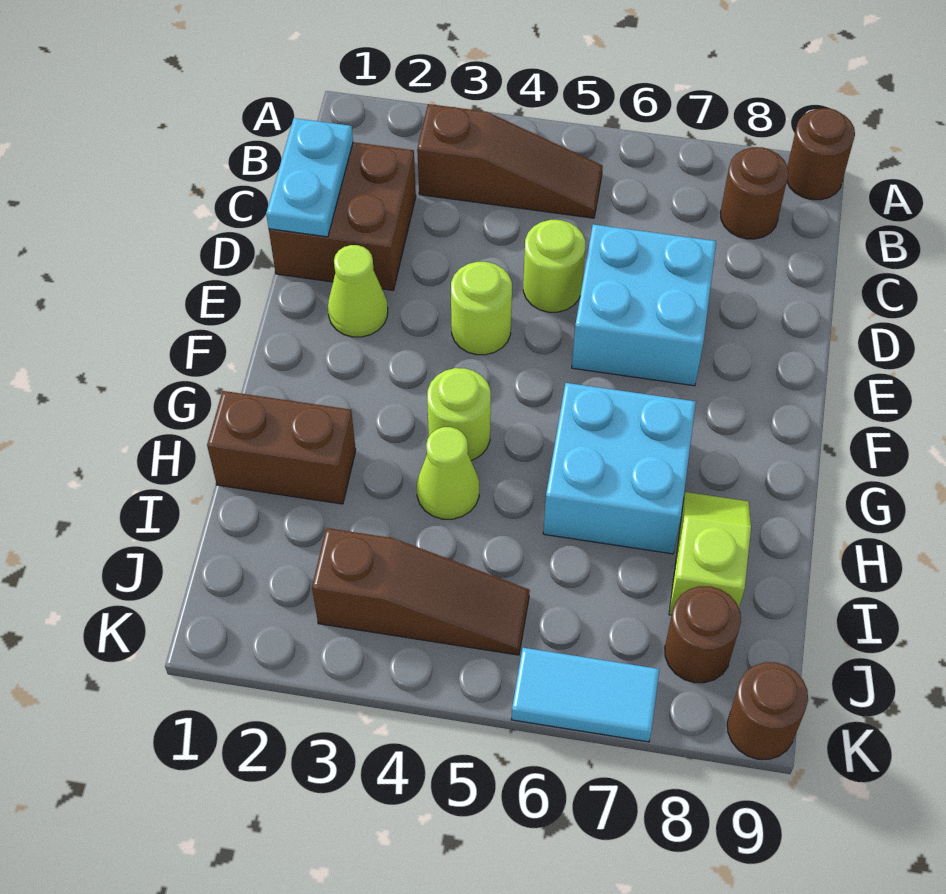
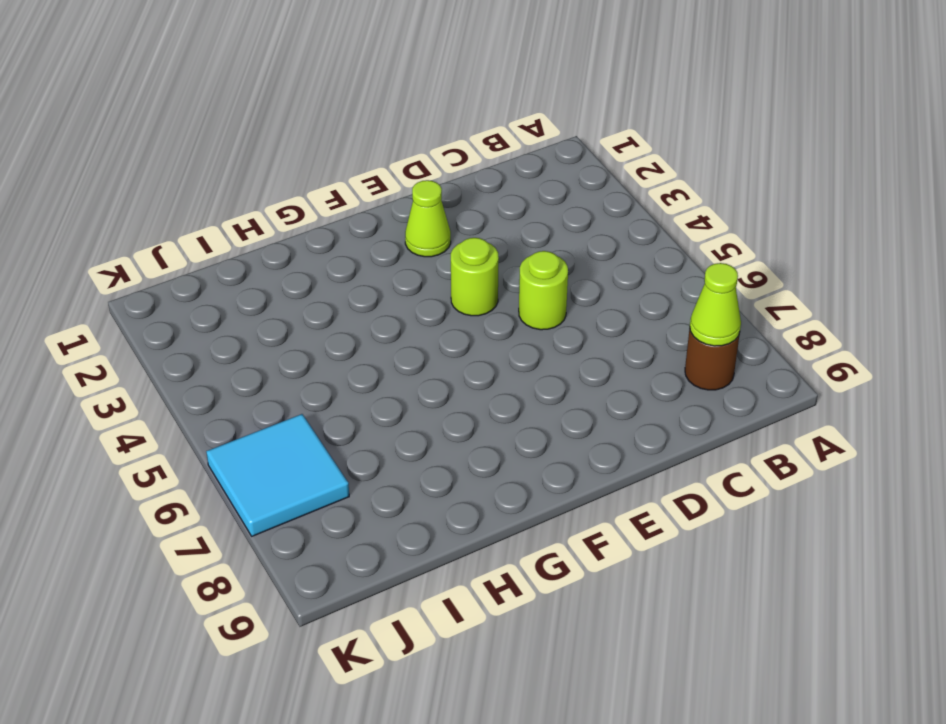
lime cone B8 level 2 -> lime cone H4 level 1
cyan tile J6:K7 level 1 -> cyan tile K6:K7 level 1
none -> brown round brick A9 level 1
none -> brown slope B3:B5 level 1 top 3
none -> brown brick C1:D2 level 1

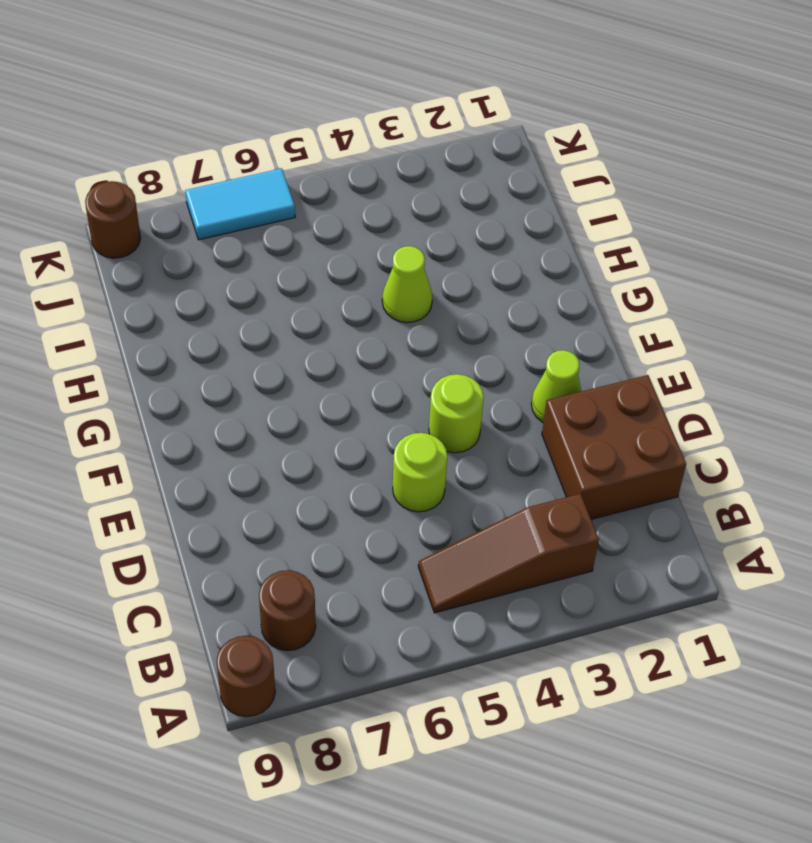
none -> cyan brick D6:E7 level 1
none -> lime round brick G4 level 1
none -> cyan brick G6:H7 level 1

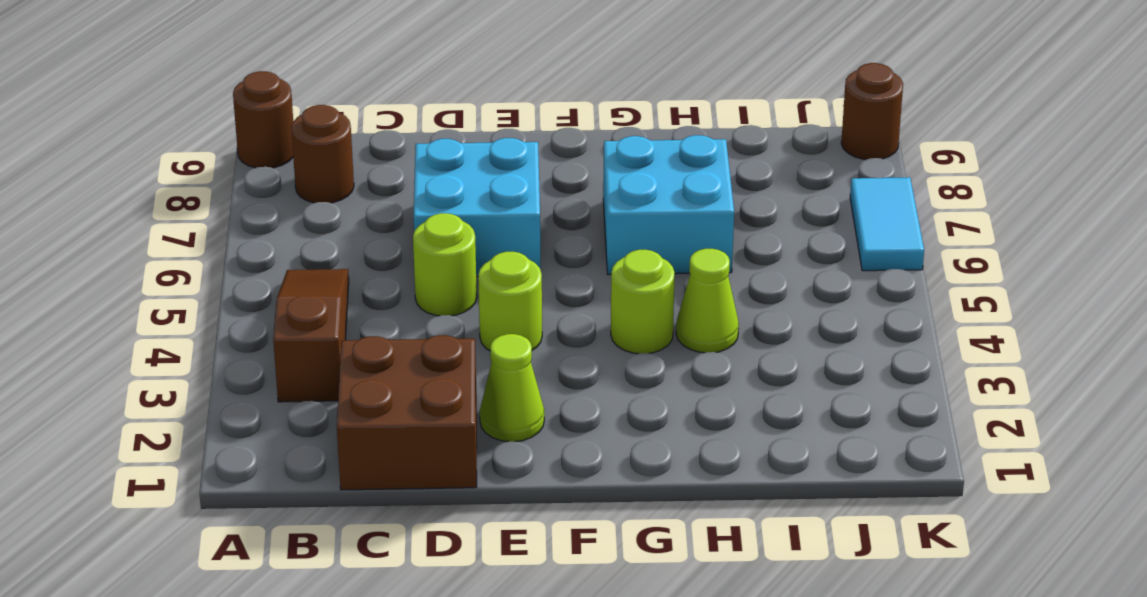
none -> brown brick H1:H2 level 1
none -> lime slope H8:I8 level 1 top I
none -> brown slope J3:J5 level 1 top 3

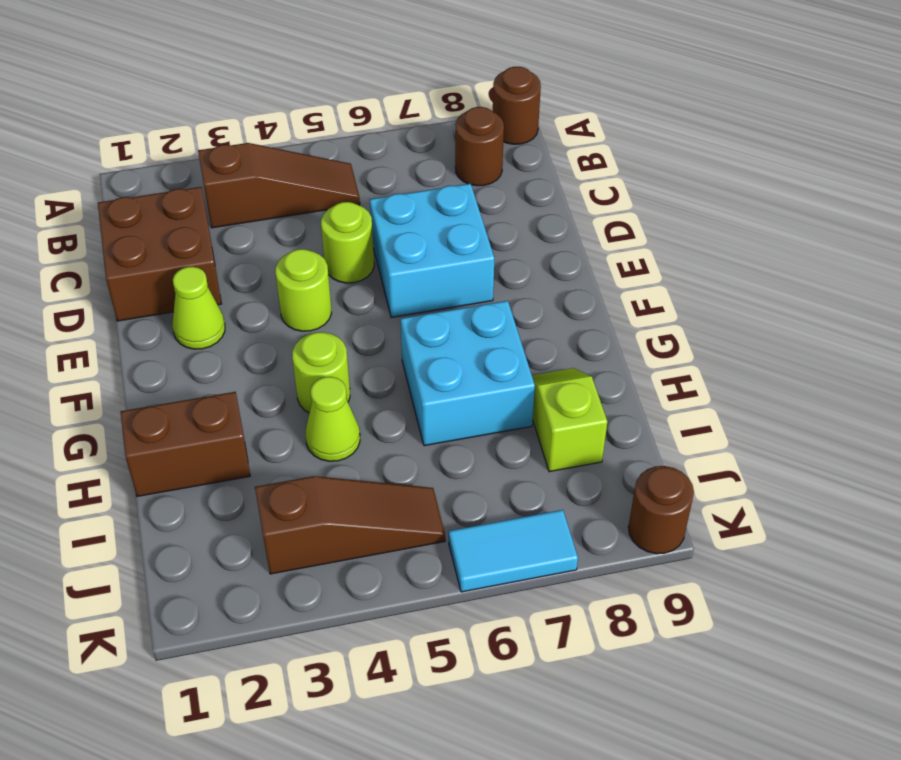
none -> brown round brick J8 level 1
none -> cyan plate C1:D1 level 2

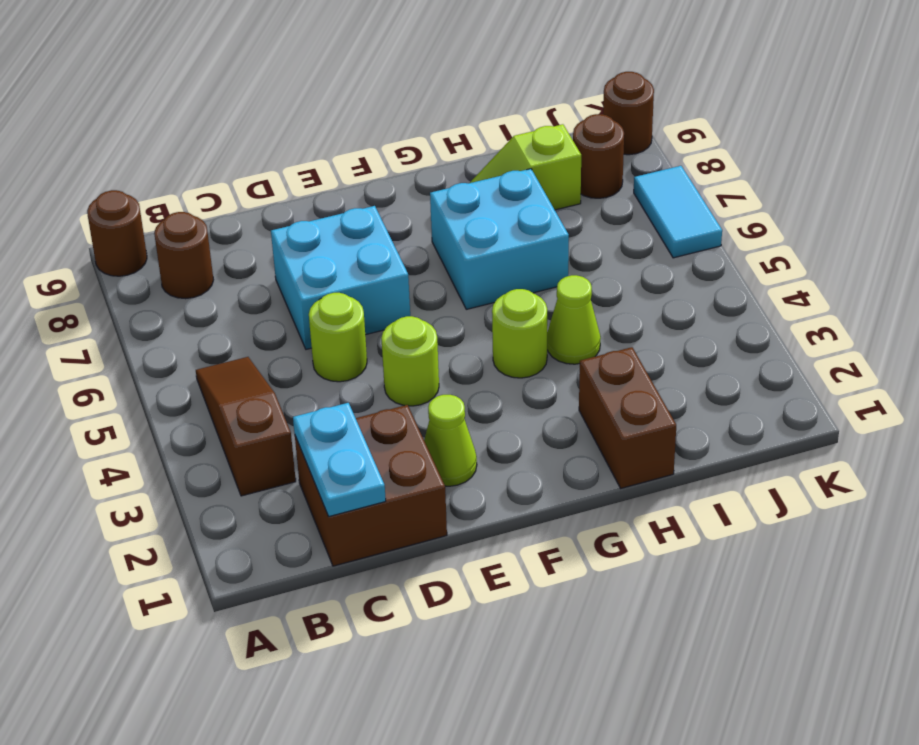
cyan plate C1:C2 level 2 -> cyan plate C1:D1 level 2
none -> brown slope J3:J5 level 1 top 3

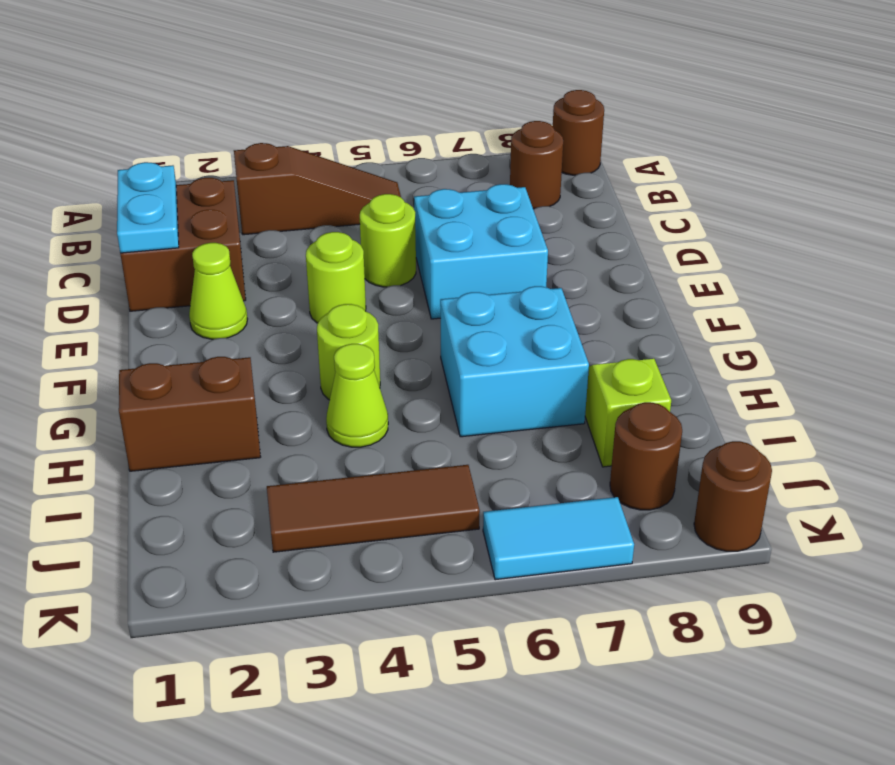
brown tile J3:J5 level 1 -> brown slope J3:J5 level 1 top 3

